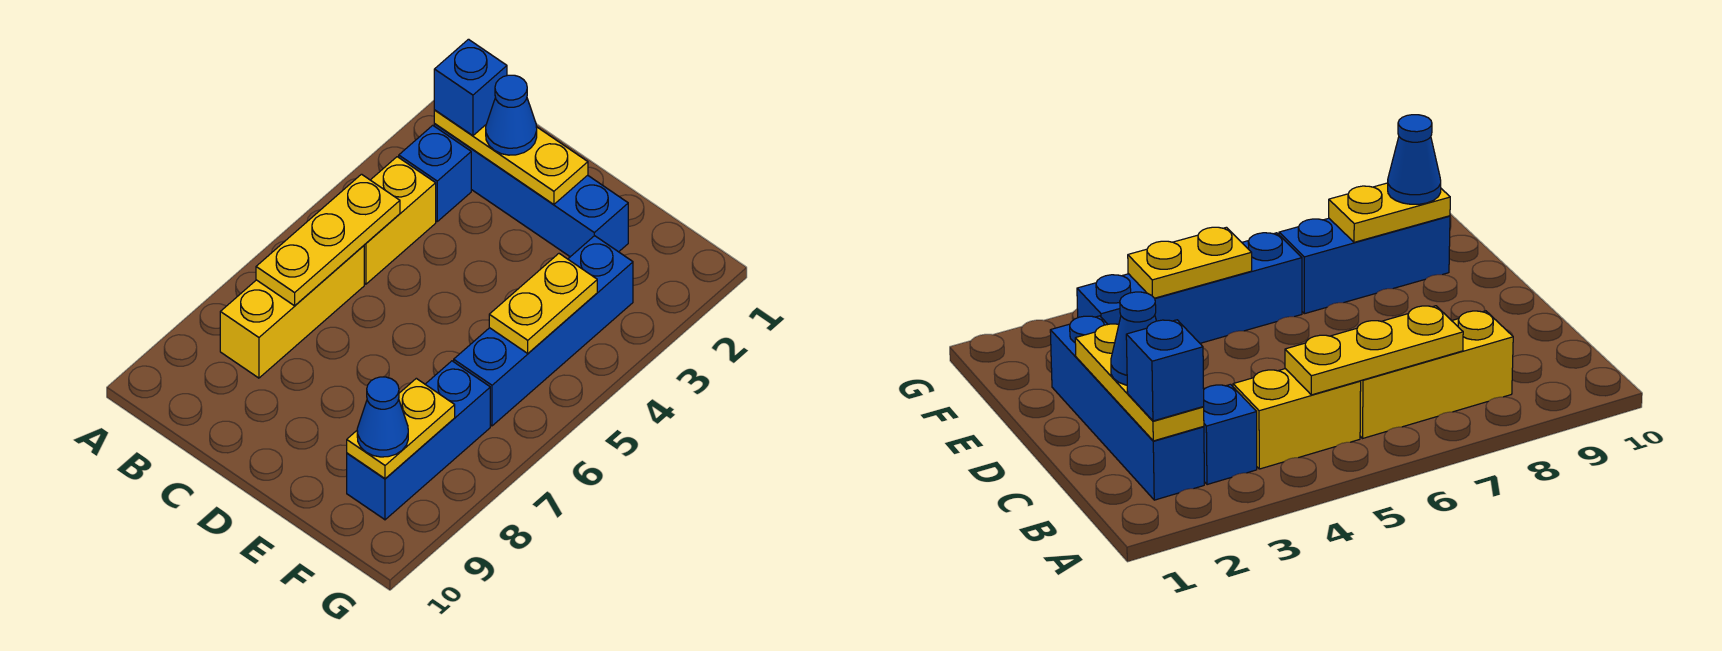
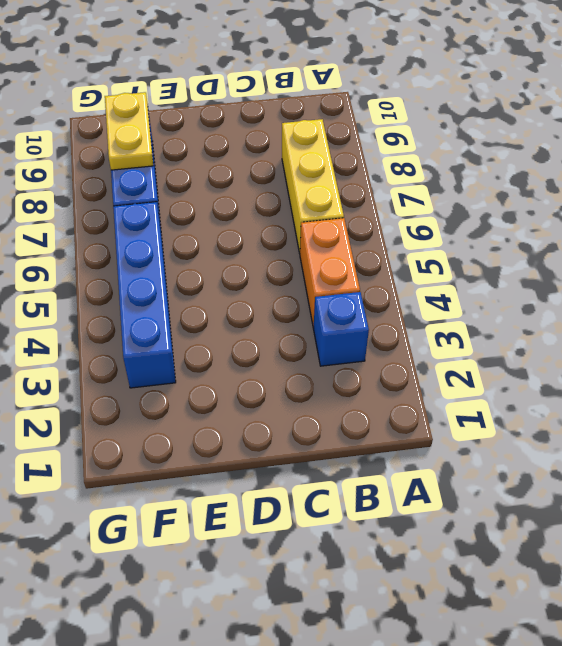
orange brick B4:B5 level 1 -> yellow brick B4:B5 level 1
none -> blue brick B2:E2 level 1
none -> yellow plate B2:D2 level 2
none -> yellow plate B5:B7 level 2

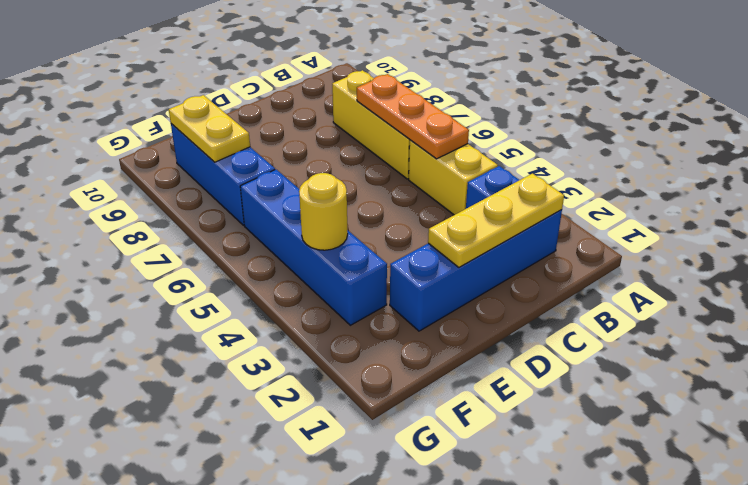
orange plate B5:B7 level 2 -> yellow plate B5:B7 level 2
yellow round brick F4 level 2 -> yellow plate F4:F5 level 2
none -> blue brick B2 level 3
none -> blue cone C2 level 3
none -> blue cone F9 level 3

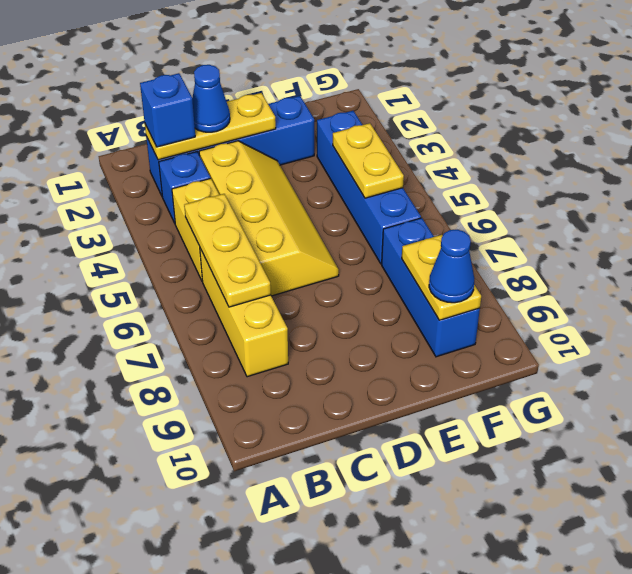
yellow slope C3:D6 level 1 top C -> none

